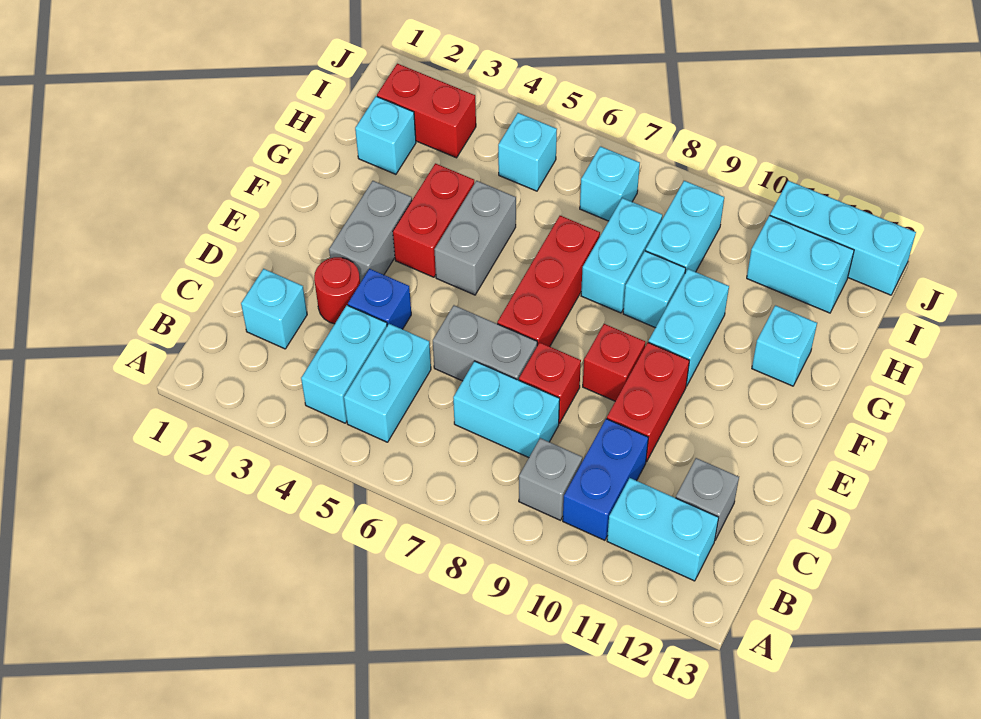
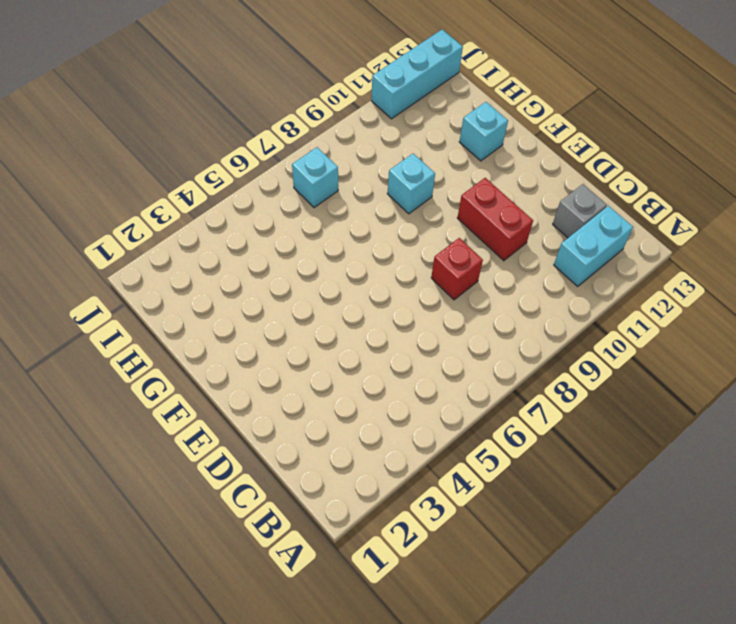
none -> cyan brick B4:C4 level 1
none -> cyan brick B5:C5 level 1
none -> grey brick B9 level 1

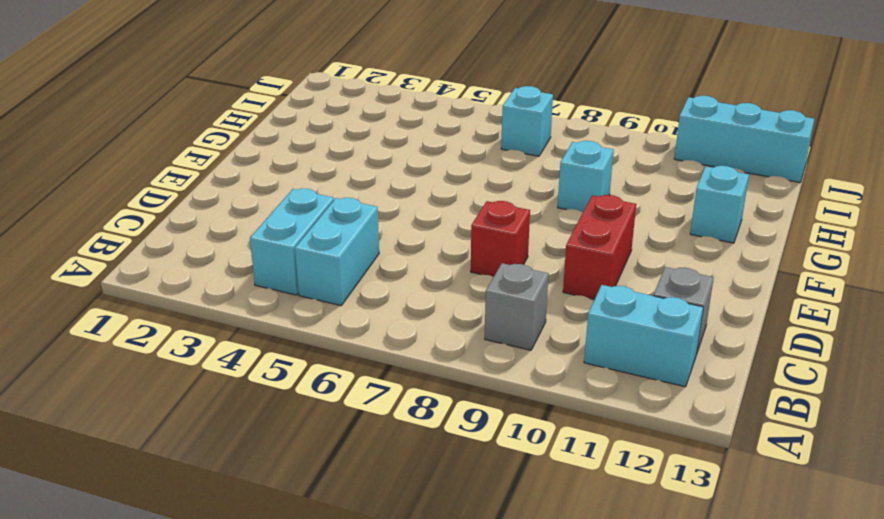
none -> blue brick B10:C10 level 1
none -> cyan brick C2 level 1
none -> cyan brick C7:C8 level 1

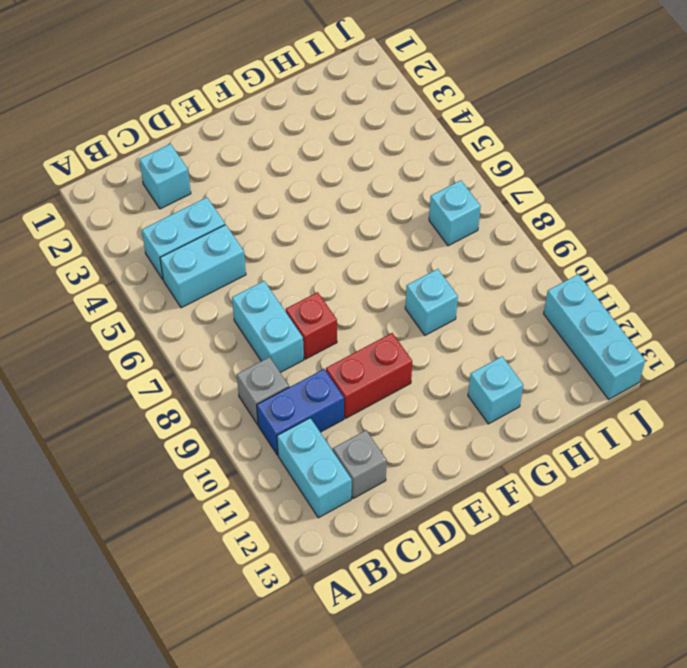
none -> red round brick D3 level 1
none -> blue brick D4 level 1
none -> grey brick D6:D7 level 1

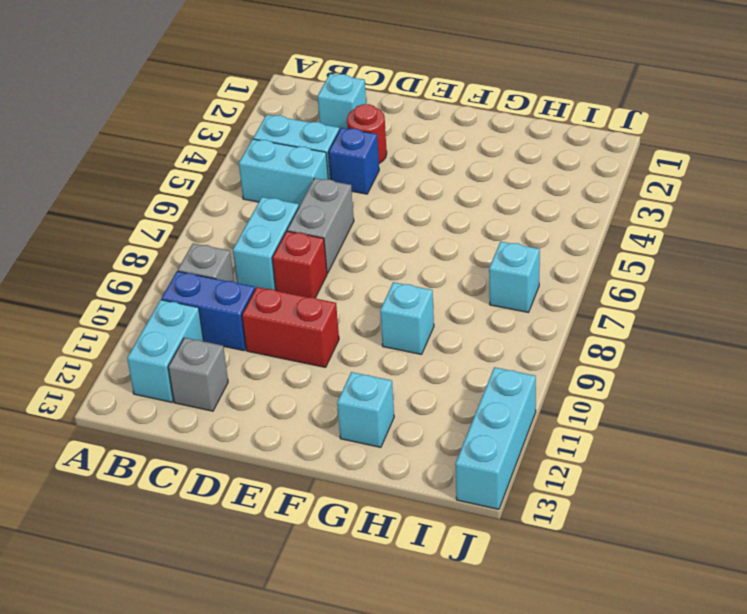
none -> grey brick E3:F3 level 1
none -> red brick E7:G7 level 1
none -> red brick E9 level 1

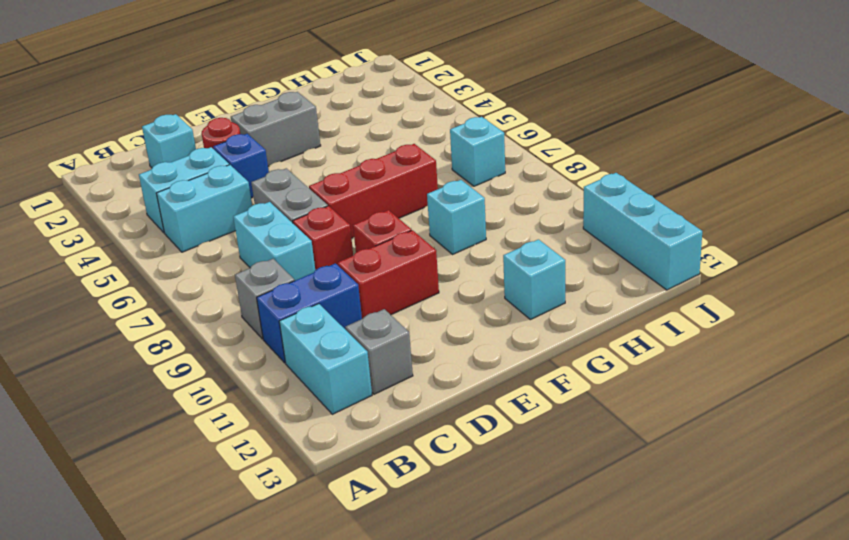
none -> red brick F4:G4 level 1
none -> grey brick F5:G5 level 1
none -> cyan brick F10:G10 level 1

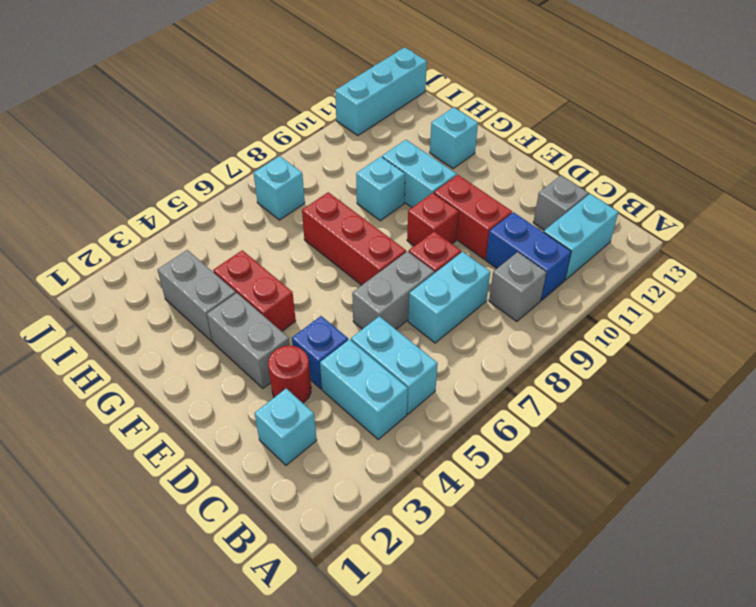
grey brick G3:H3 level 1 -> grey brick F5:G5 level 1
none -> cyan brick G8:H8 level 1
none -> cyan brick H2 level 1
none -> cyan brick H9:I9 level 1

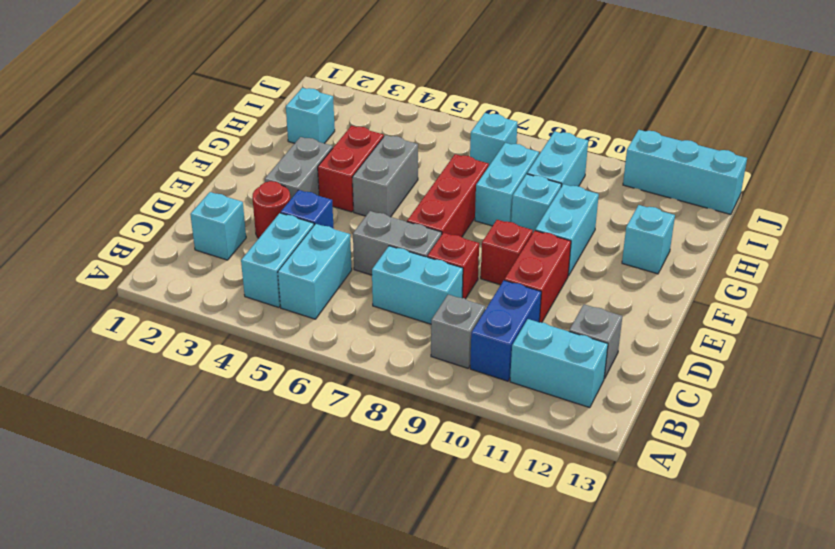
none -> red brick I2:I3 level 1
none -> cyan brick I5 level 1
none -> cyan brick I11:I12 level 1

